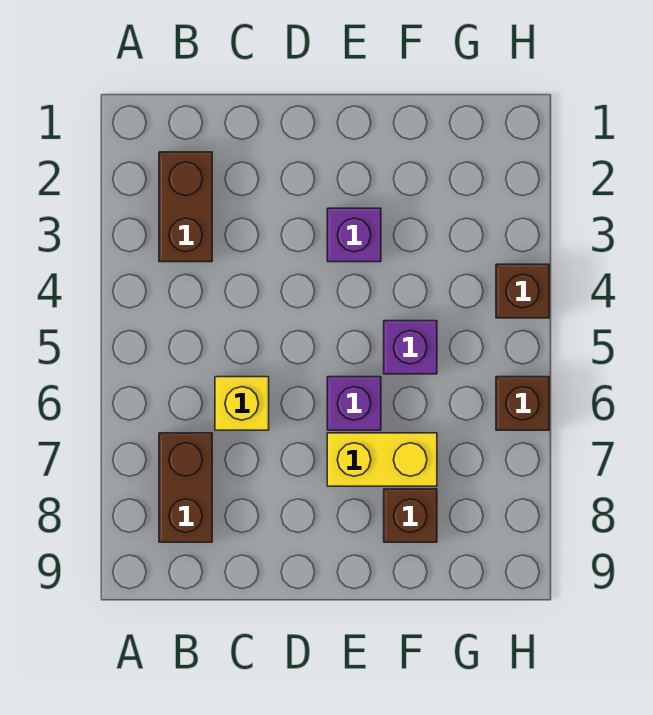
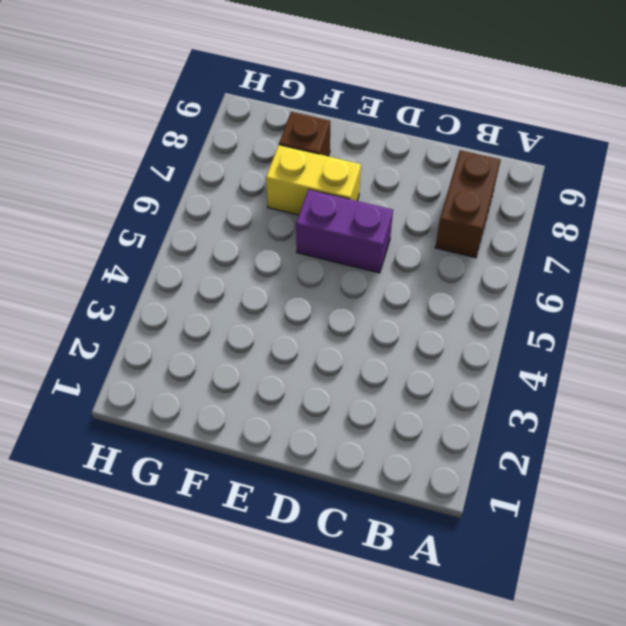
purple brick D6:E6 level 1 -> purple brick E6 level 1
none -> brown brick B2:B3 level 1
none -> yellow brick C6 level 1

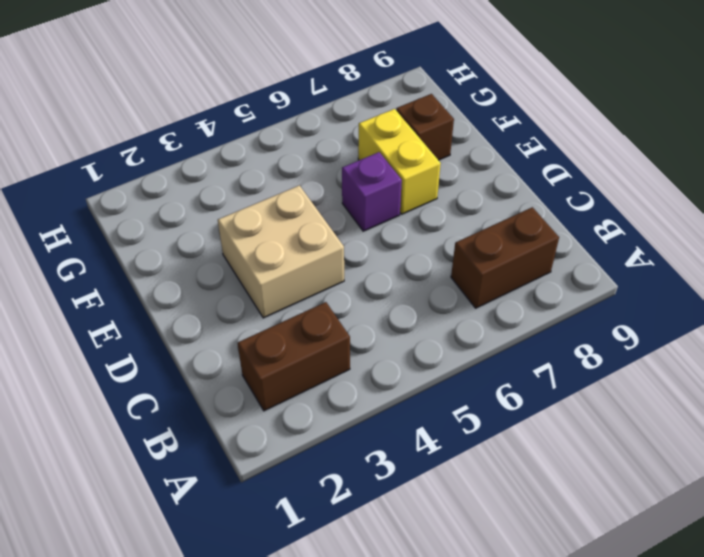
tan brick D3:E4 level 1 -> purple brick E3 level 1
none -> yellow brick C6 level 1
none -> purple brick F5 level 1

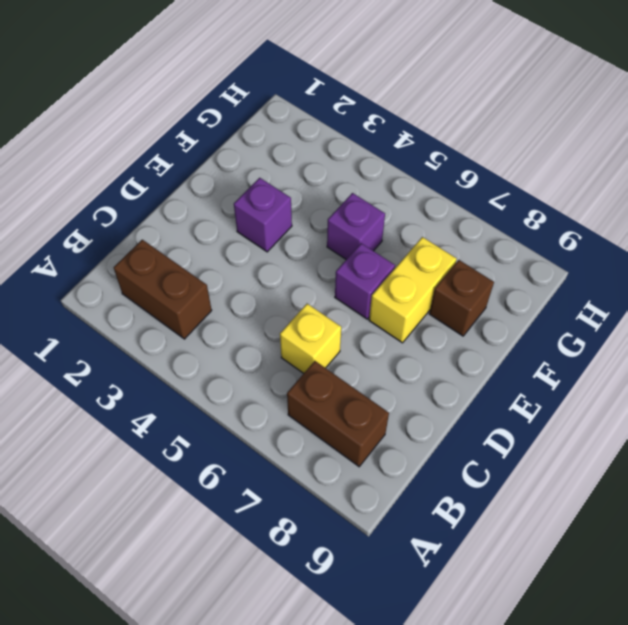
none -> brown brick H4 level 1
none -> brown brick H6 level 1

